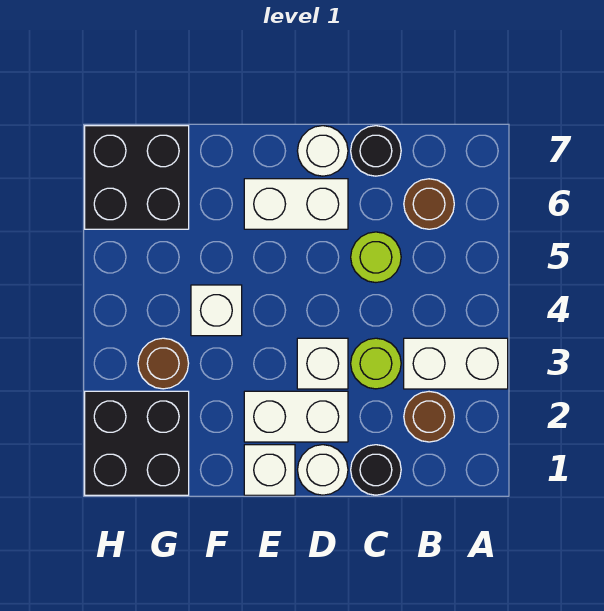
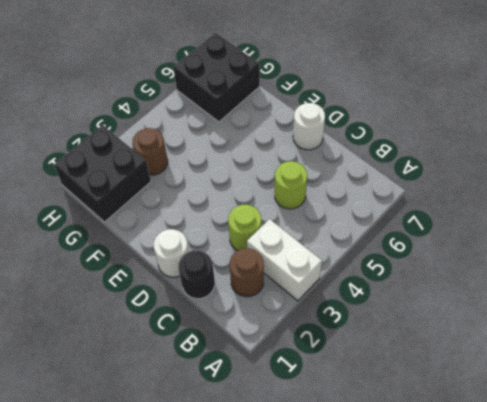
none -> brown round brick B6 level 1
none -> black round brick C7 level 1
none -> white brick D2:E2 level 1

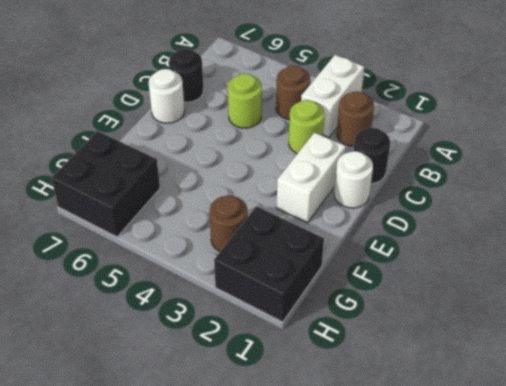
brown round brick B4 level 1 -> brown round brick B6 level 1
none -> white brick D3 level 1
none -> white brick D6:E6 level 1
none -> white brick E1 level 1

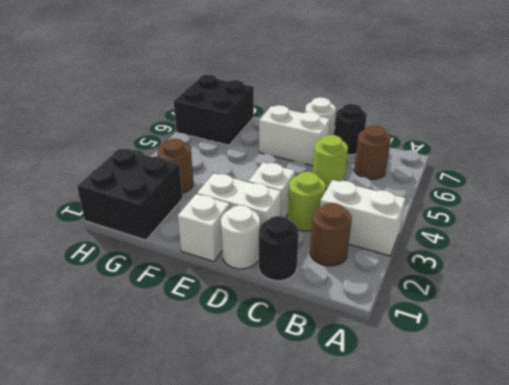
none -> white brick F4 level 1

